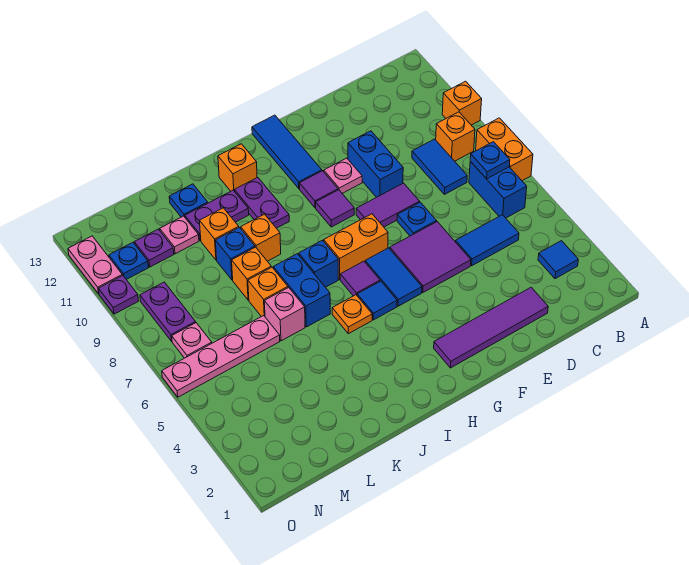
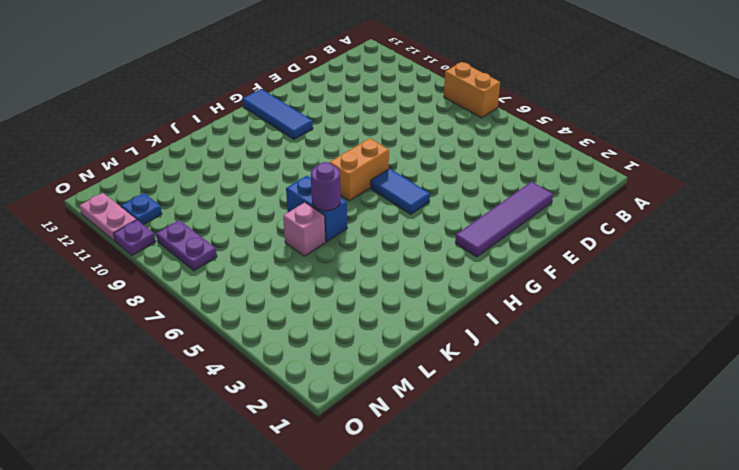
purple round brick J6 level 2 -> none
none -> orange brick A10 level 1
none -> blue tile B3 level 1
none -> blue brick B6:B7 level 1
none -> orange brick B9 level 1

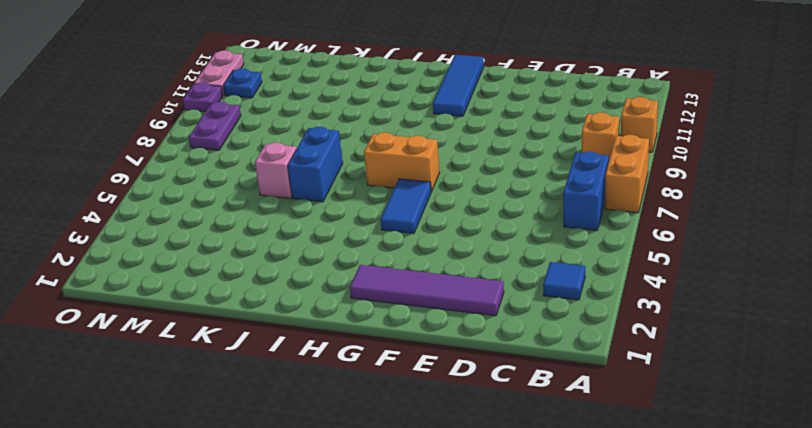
none -> blue tile C5:D5 level 1
none -> blue tile C8:C9 level 1
none -> purple tile E5:F6 level 1
none -> blue plate E7 level 1

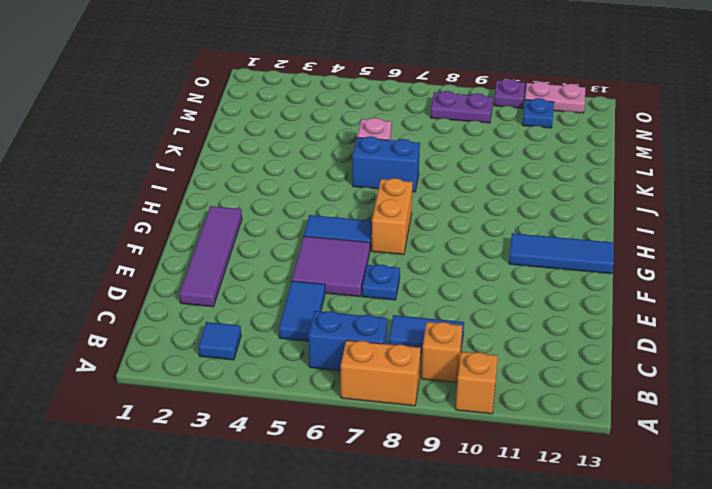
none -> purple tile E8:F8 level 1
none -> blue brick E9:E10 level 1
none -> pink plate F10 level 1
none -> purple tile G9 level 1

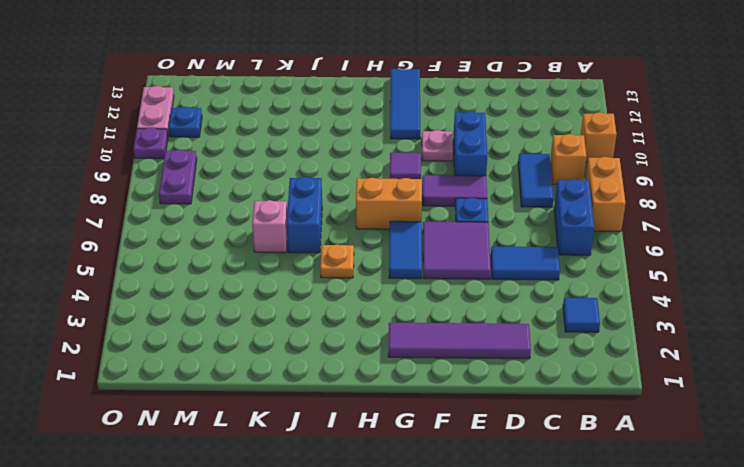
none -> purple tile G10 level 1
none -> blue tile H5 level 1
none -> purple tile H6 level 1
none -> blue brick I7 level 1

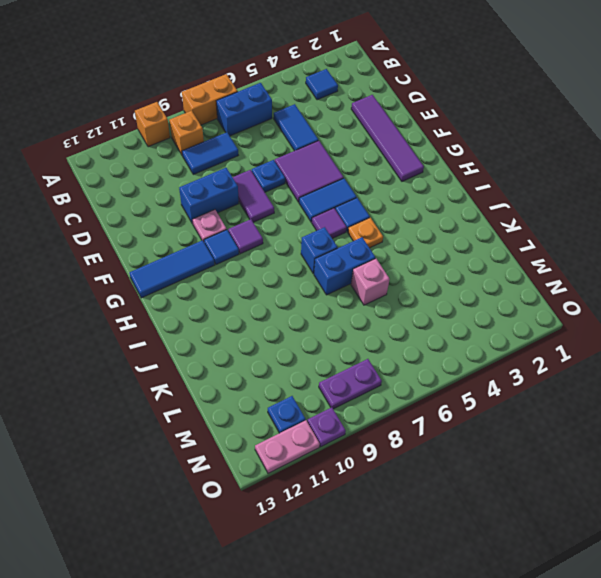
blue tile G10 level 1 -> purple tile G10 level 1
none -> orange brick G7:H7 level 1
none -> purple plate I10:I11 level 1
none -> orange brick I12 level 1
none -> orange brick J9 level 1

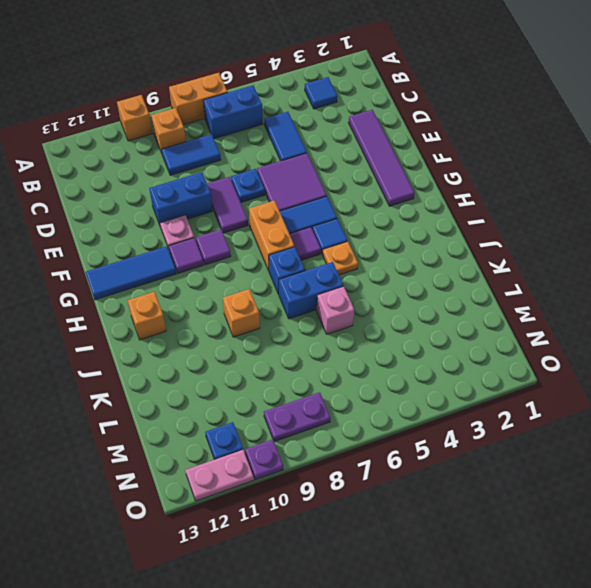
none -> purple plate I10:I11 level 1
none -> purple plate J11:K11 level 1
none -> orange brick K7 level 1
none -> orange brick K8 level 1

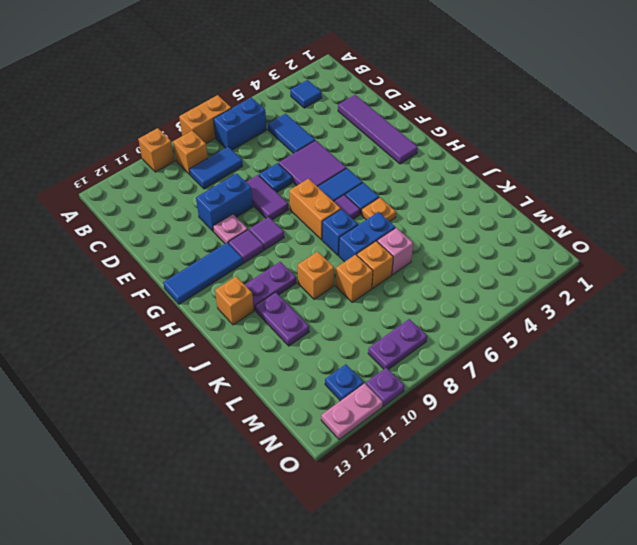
none -> blue brick K9 level 1
none -> orange brick K10 level 1
none -> blue plate K12 level 1
none -> pink plate L6:O6 level 1

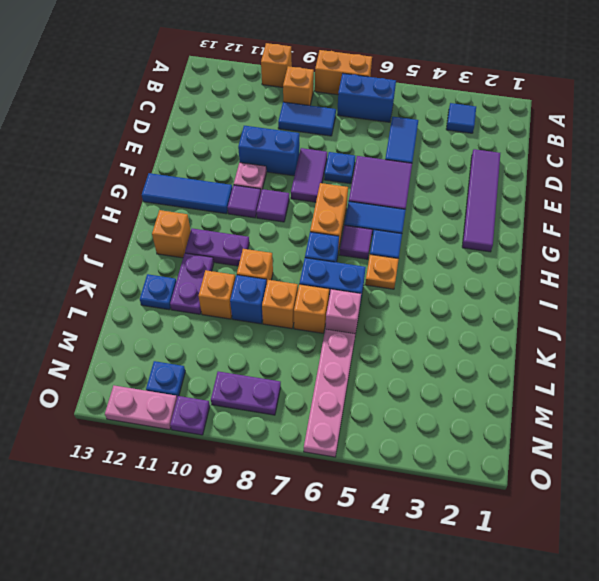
none -> pink plate L11 level 1
none -> purple plate M11 level 1
none -> pink plate N7 level 1
none -> blue plate B7 level 2

